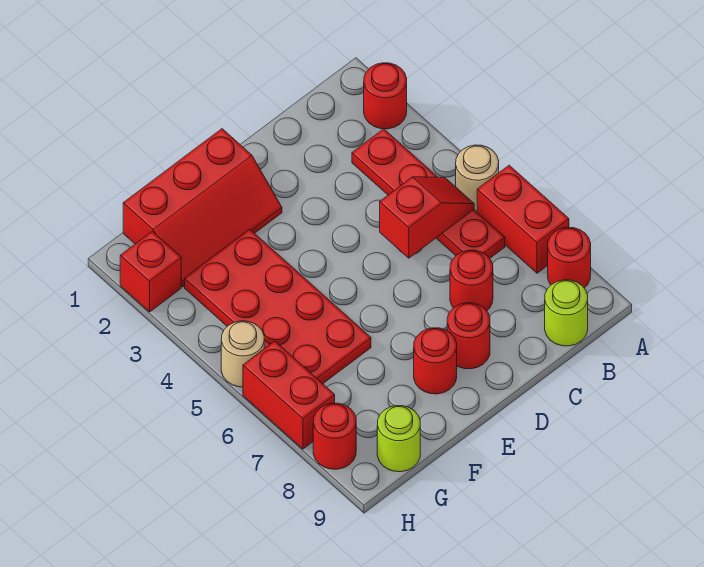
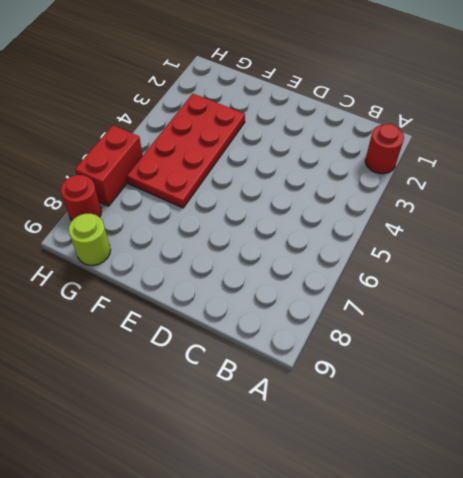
none -> tan round brick A5 level 1
none -> red brick A6:A7 level 1
none -> red round brick A8 level 1

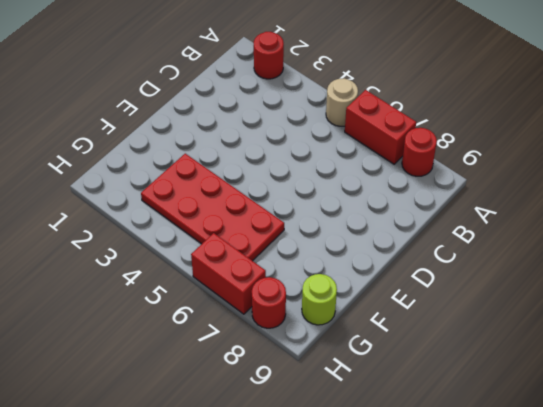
none -> red plate B3:B6 level 1
none -> lime round brick B9 level 1
none -> red round brick C7 level 1

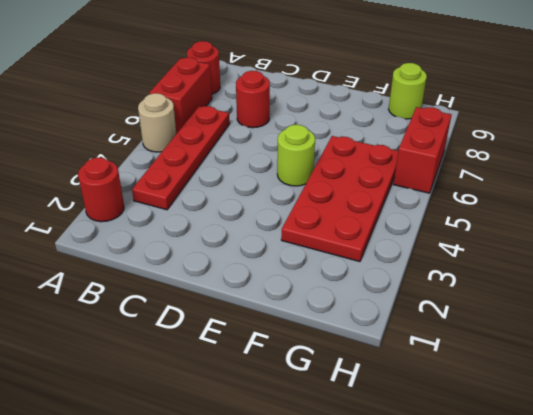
lime round brick E5 level 1 -> lime round brick B9 level 1
none -> red round brick D8 level 1
none -> red slope E1:G2 level 1 top 1
none -> red round brick E8 level 1

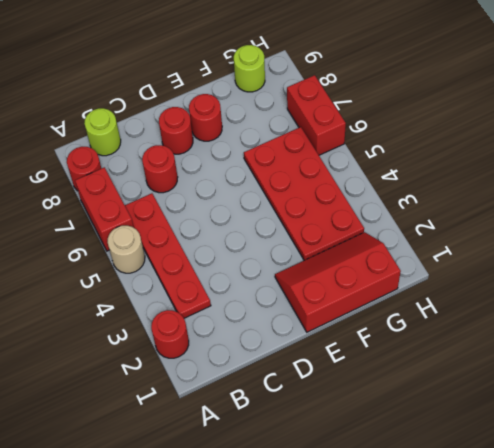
none -> red brick H2 level 1
none -> tan round brick H5 level 1
none -> red round brick H8 level 1

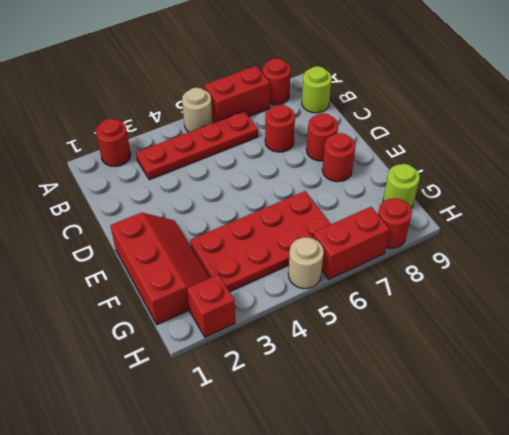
none -> red slope B5:C5 level 2 top C

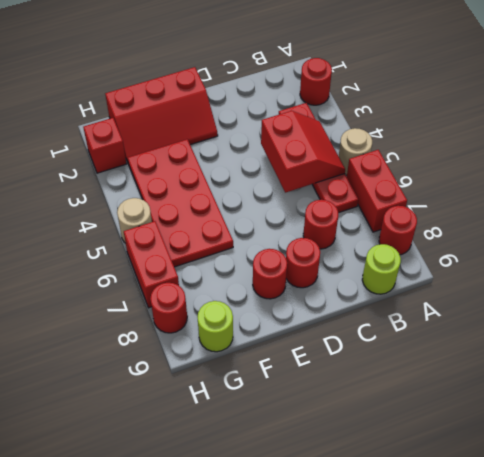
red slope B4:C5 level 2 top C -> red slope B5:C5 level 2 top C

